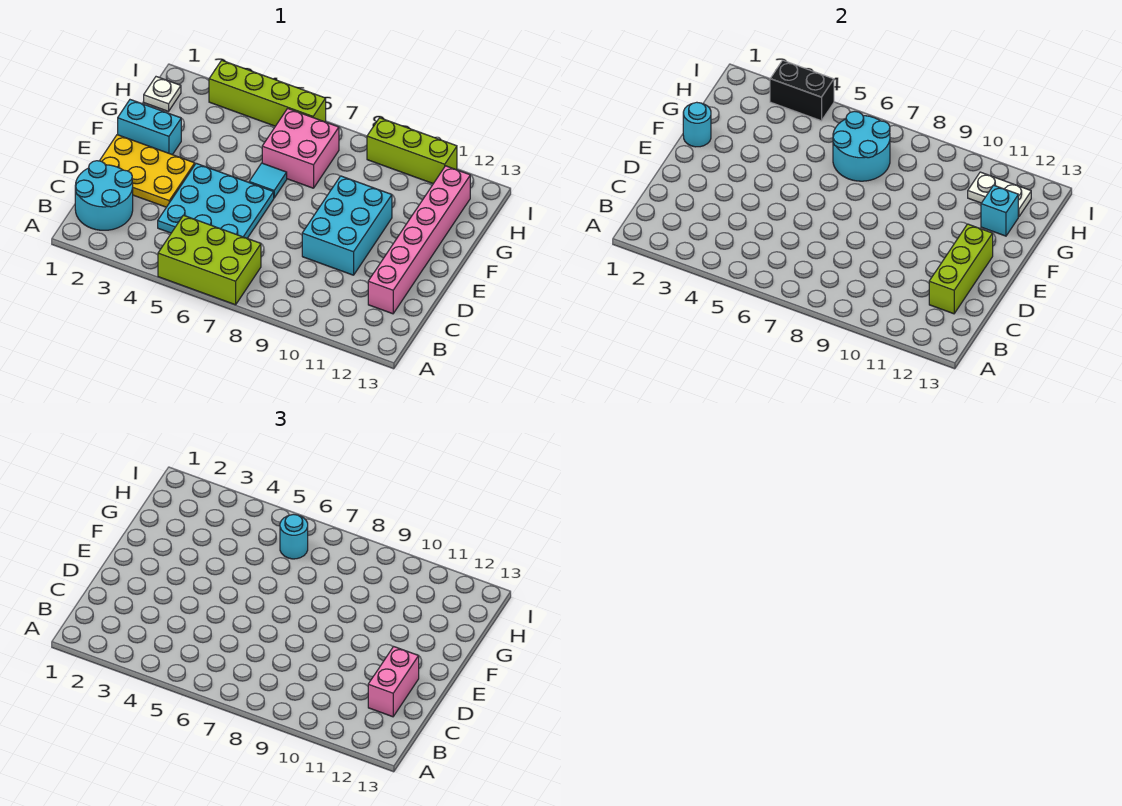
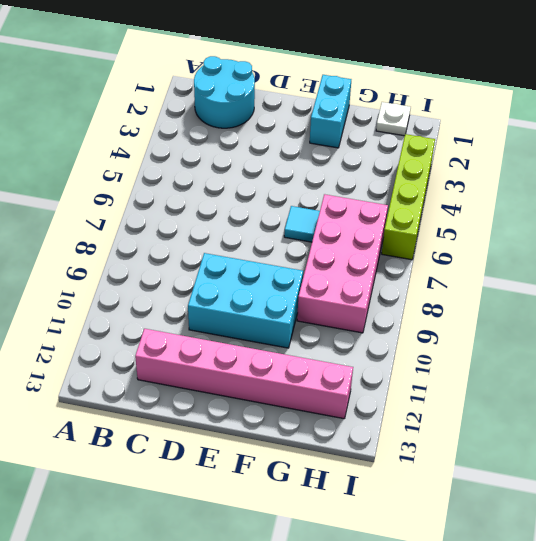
pink brick G6:H9 level 1 -> pink brick G6:H7 level 1
none -> lime brick A5:B7 level 1
none -> cyan plate C4:E6 level 1
none -> yellow plate D1:E3 level 1

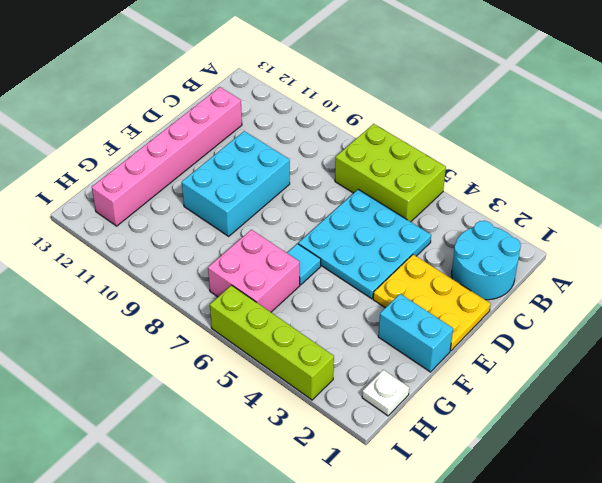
none -> lime brick I9:I11 level 1
none -> lime brick C12:E12 level 2
none -> cyan round brick F1 level 2

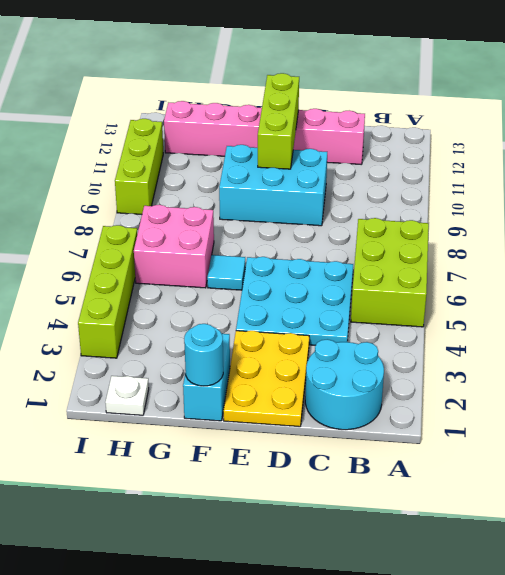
lime brick E10:E12 level 2 -> lime brick C12:E12 level 2
none -> cyan round brick G6:H7 level 2
none -> cyan brick G12 level 2
none -> white plate H11:H12 level 2

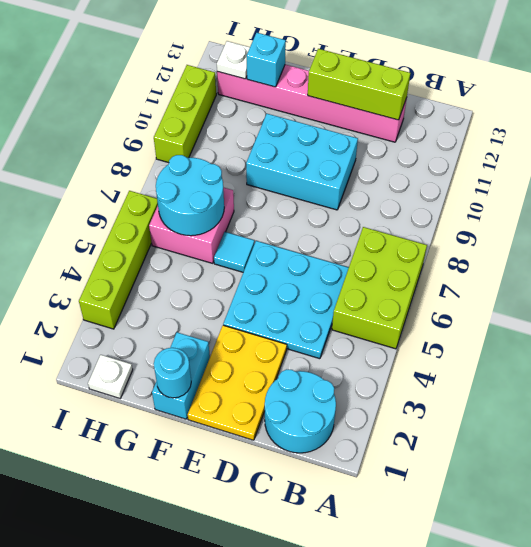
white plate H12 level 2 -> white plate H11:H12 level 2
none -> black brick I3:I4 level 2
none -> pink brick C12:D12 level 3
none -> cyan round brick H6 level 3

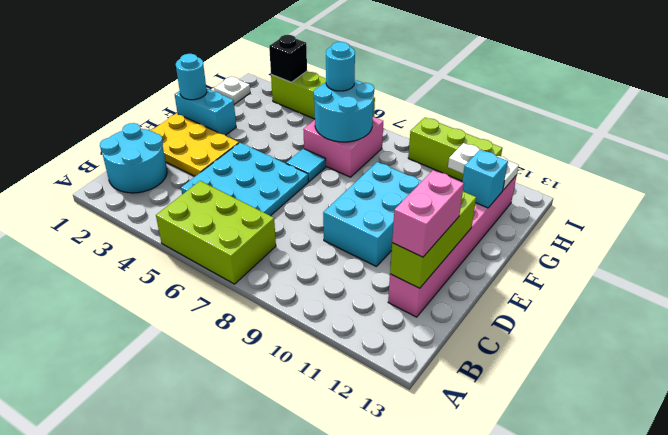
black brick I3 level 2 -> black brick I3:I4 level 2

